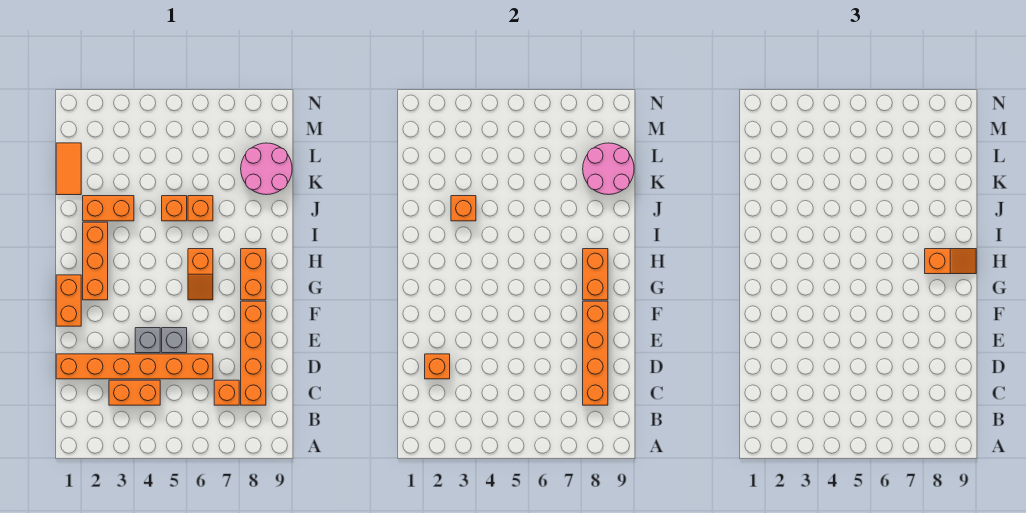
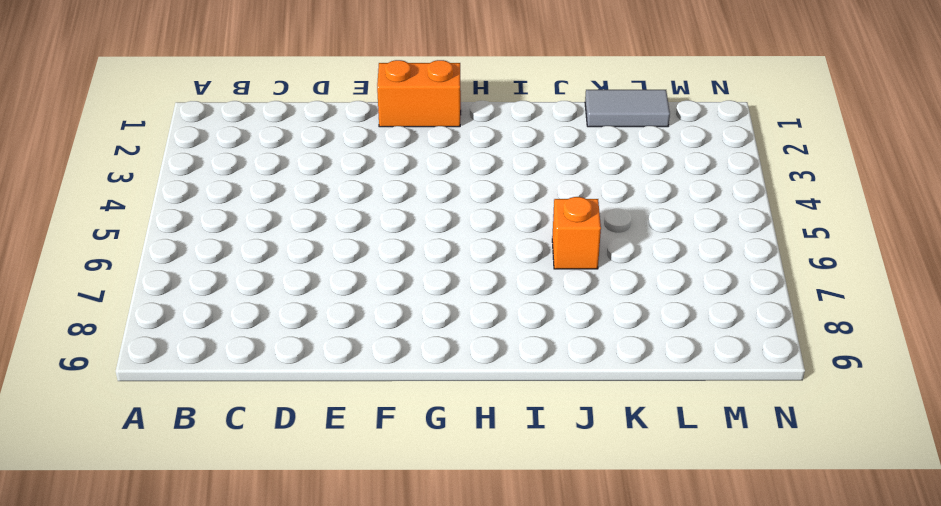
grey tile K1:L1 level 1 -> orange tile K1:L1 level 1
none -> orange brick C3:C4 level 1
none -> orange brick C7 level 1
none -> orange brick C8:F8 level 1

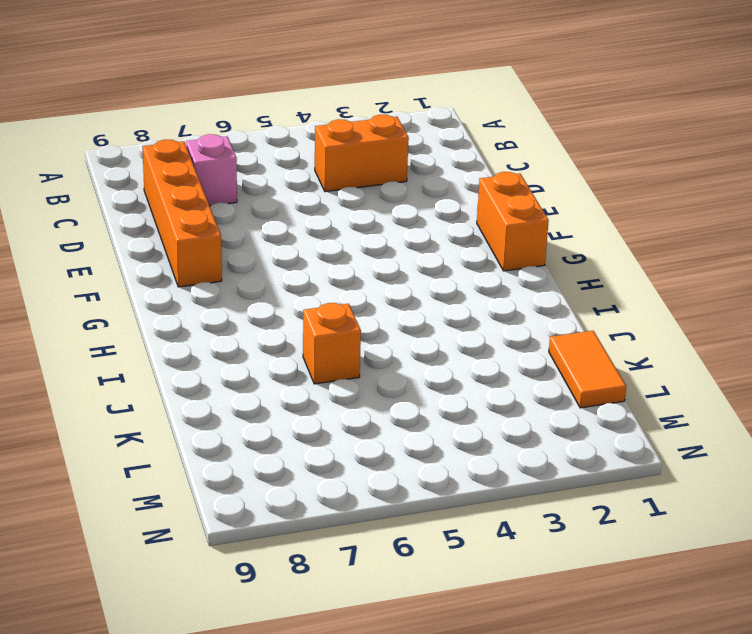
pink brick C7 level 1 -> orange brick C7 level 1
none -> orange brick D1:D6 level 1
none -> grey brick E4 level 1
none -> grey brick E5 level 1

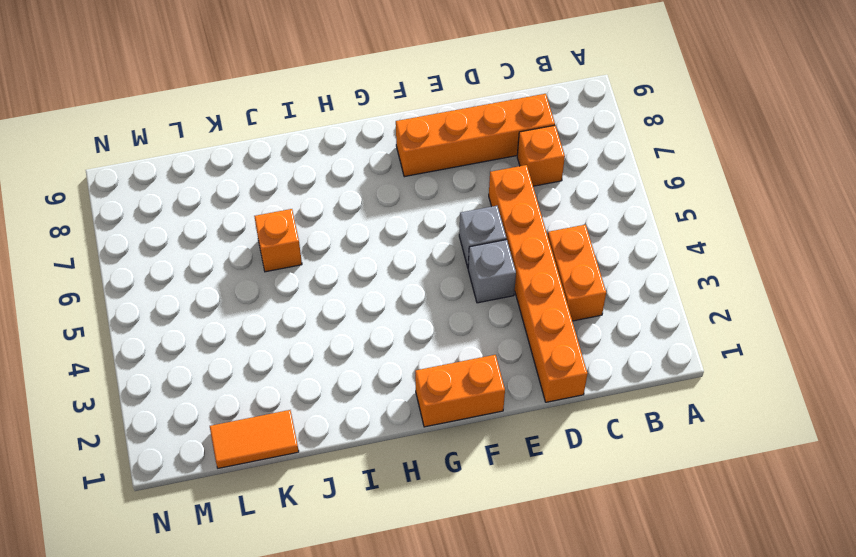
none -> orange brick G2:I2 level 1
none -> orange slope G6:H6 level 1 top H
none -> orange brick G8:H8 level 1

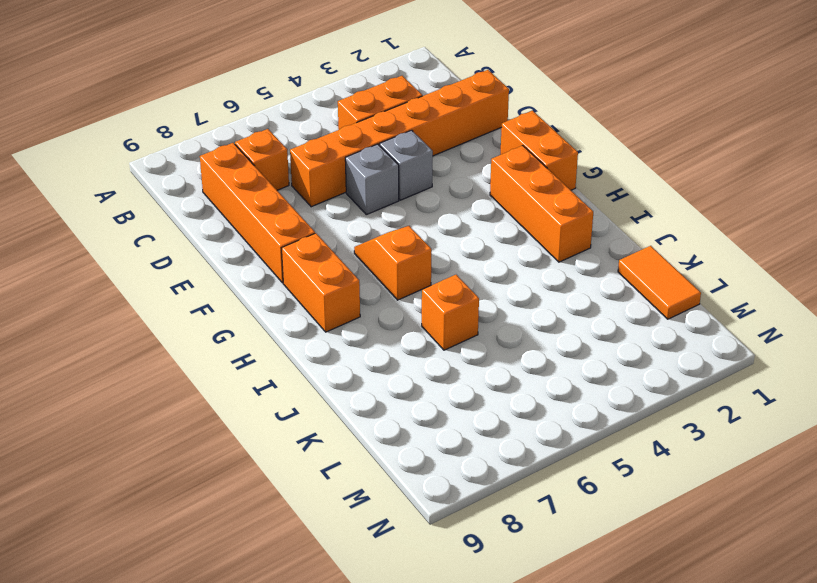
none -> orange brick J2:J3 level 1
none -> orange brick J5 level 1
none -> pink round brick K8:L9 level 1

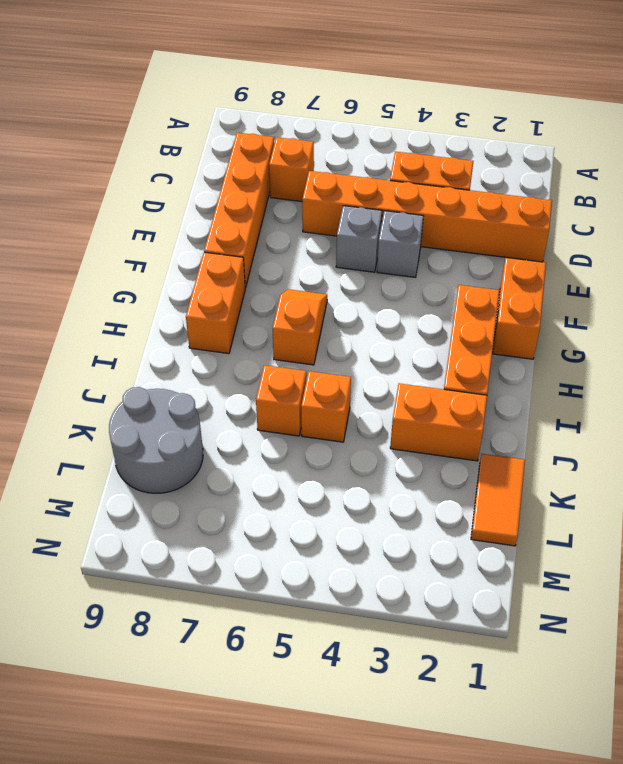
grey round brick K8:L9 level 1 -> pink round brick K8:L9 level 1
none -> orange brick C8:F8 level 2
none -> orange brick D2 level 2
none -> orange brick G8:H8 level 2

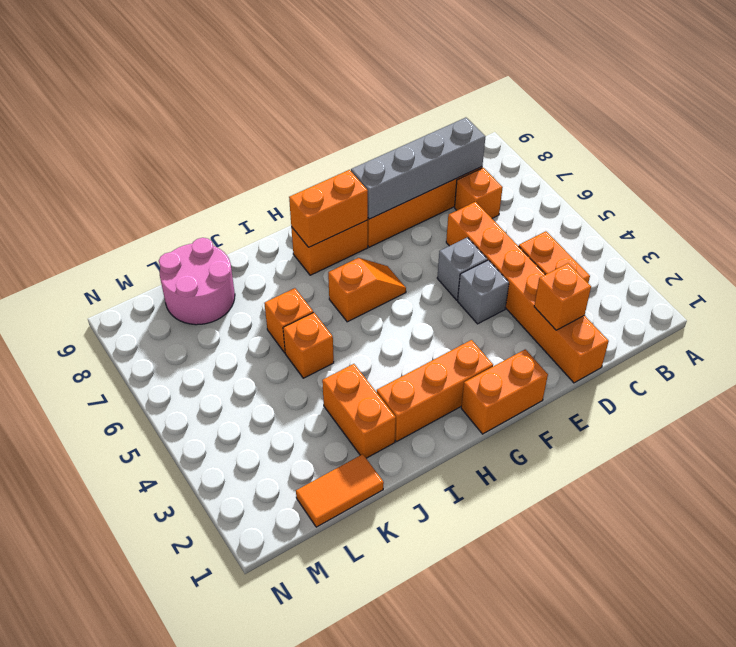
grey brick C8:F8 level 2 -> orange brick C8:F8 level 2
none -> orange brick J3 level 2
none -> pink round brick K8:L9 level 2
none -> orange slope H8:H9 level 3 top 8

